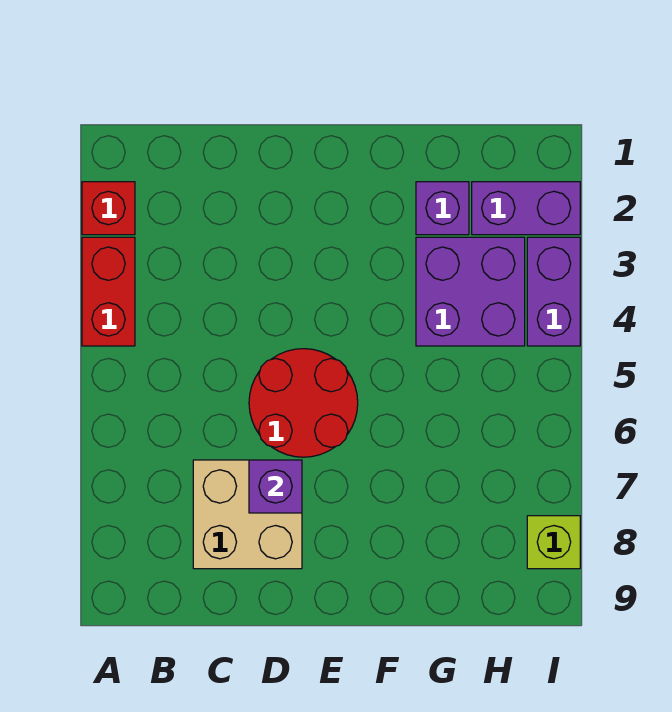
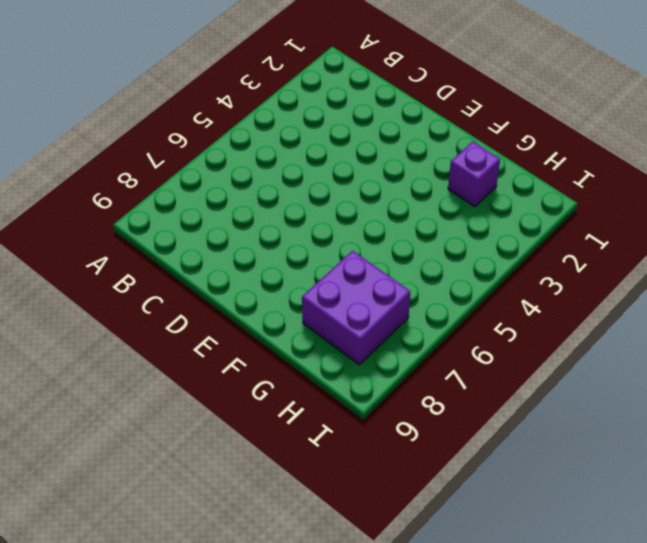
purple brick G7:H8 level 1 -> purple brick G3:H4 level 1
none -> red brick A2 level 1
none -> red brick A3:A4 level 1

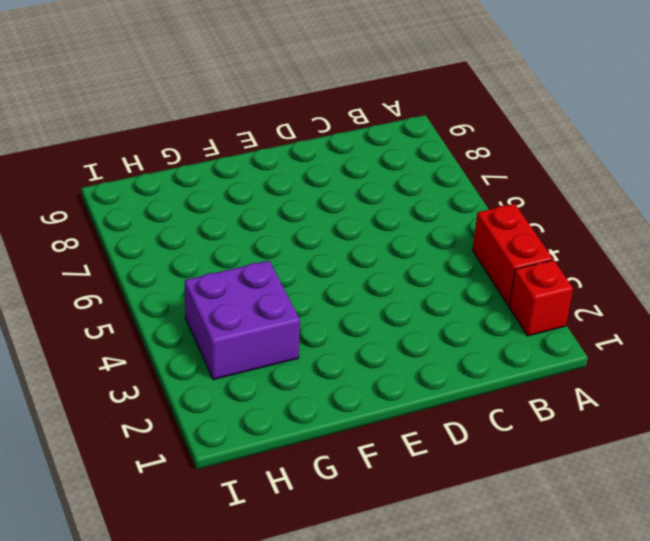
none -> tan brick C7:D8 level 1
none -> red round brick D5:E6 level 1

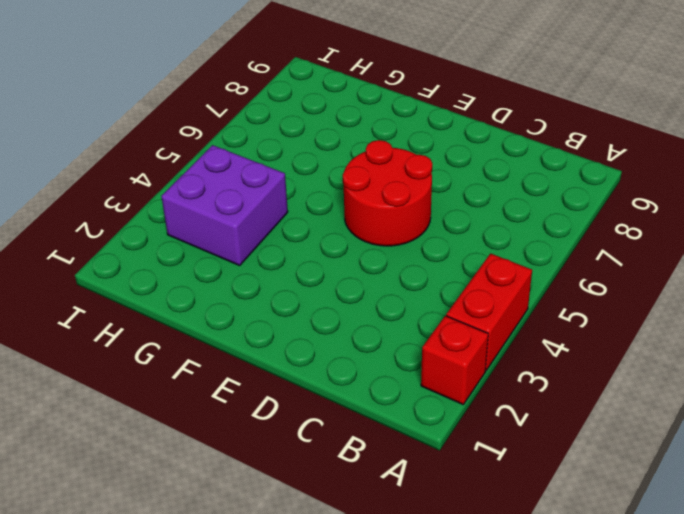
none -> tan brick C7:D8 level 1
none -> purple brick G2 level 1

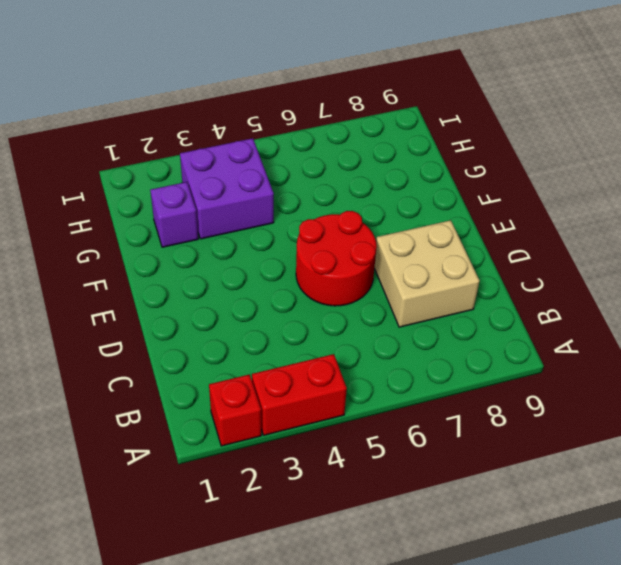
none -> purple brick H2:I2 level 1
none -> purple brick I3:I4 level 1

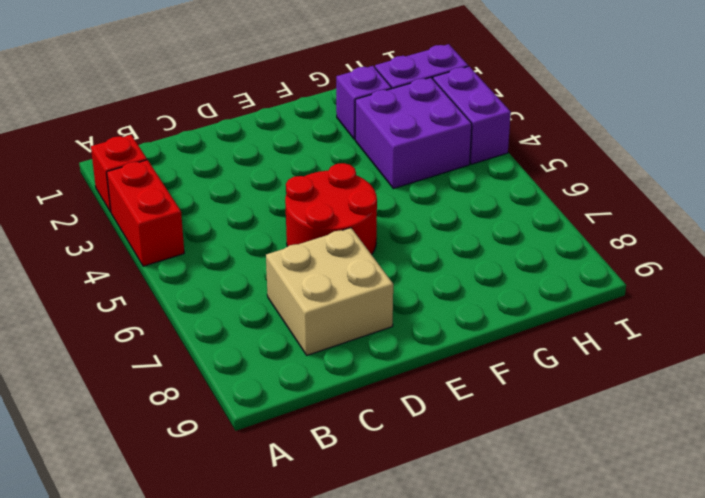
none -> lime brick I8 level 1
none -> purple brick D7 level 2

